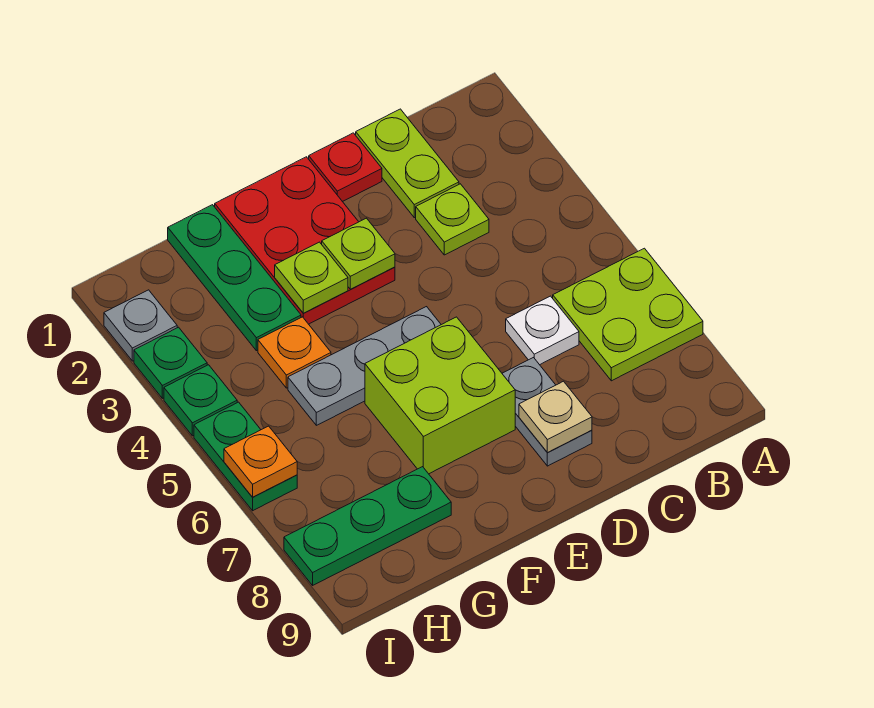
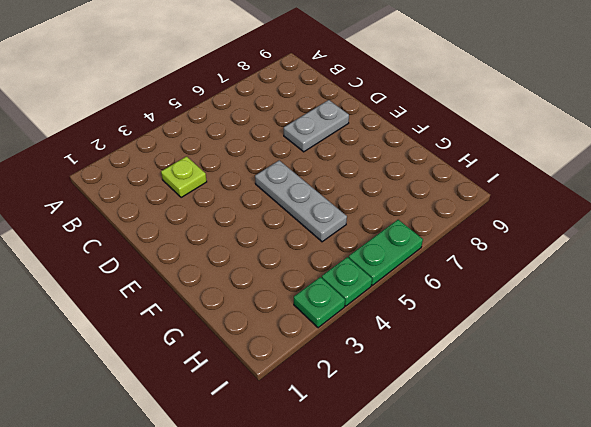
none -> lime plate A6:B7 level 1
none -> lime plate C1:C2 level 1
none -> white plate C6 level 1

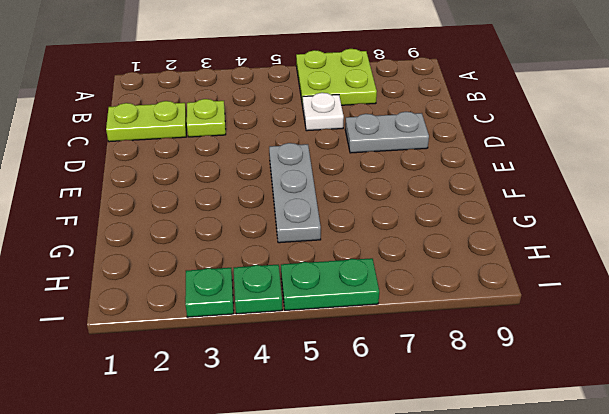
none -> red plate D1 level 1
none -> red plate E1:F3 level 1
none -> lime brick E6:F7 level 1

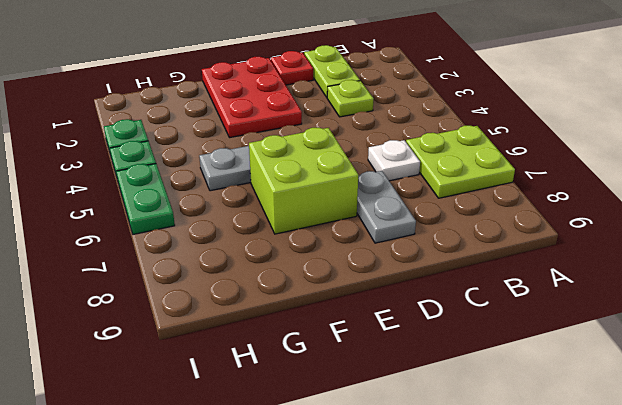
none -> green plate G1:G3 level 1
none -> orange plate G4 level 1
none -> green plate G8:I8 level 1

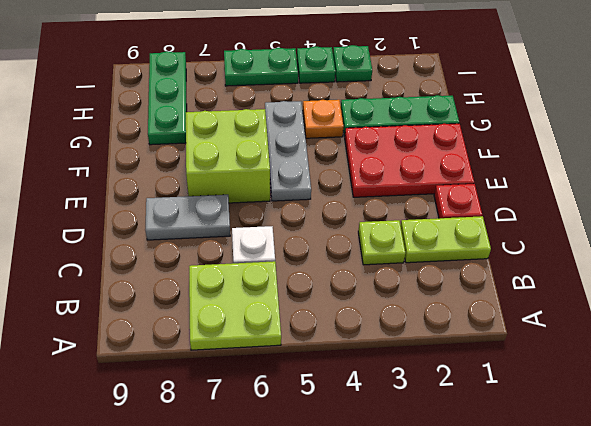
none -> grey plate I2 level 1
none -> tan plate D8 level 2
none -> lime plate E3 level 2

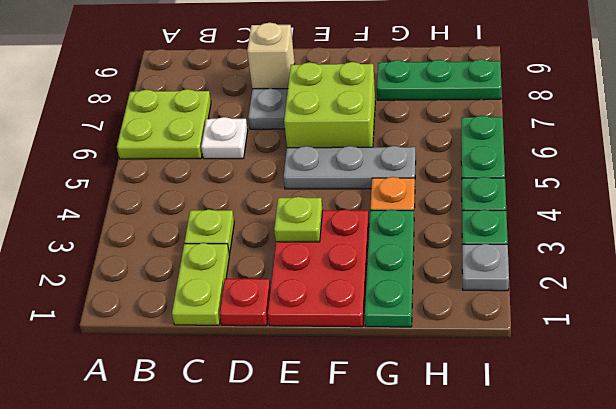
tan brick D8 level 2 -> tan plate D8 level 2
none -> lime plate F3 level 2
none -> orange plate I6 level 2

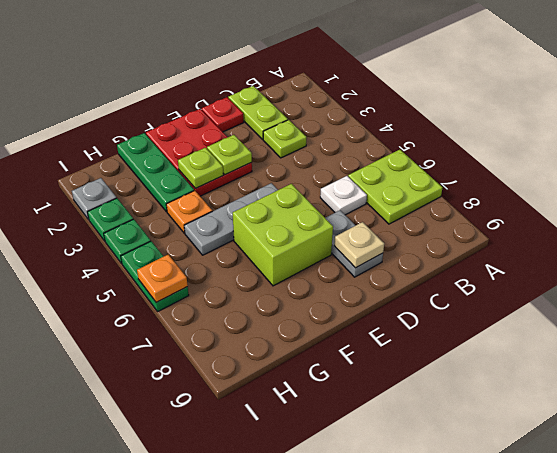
none -> green plate G8:I8 level 1

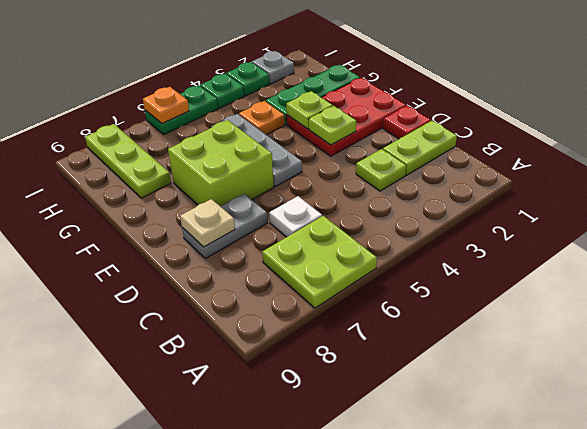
lime plate G8:I8 level 1 -> green plate G8:I8 level 1

